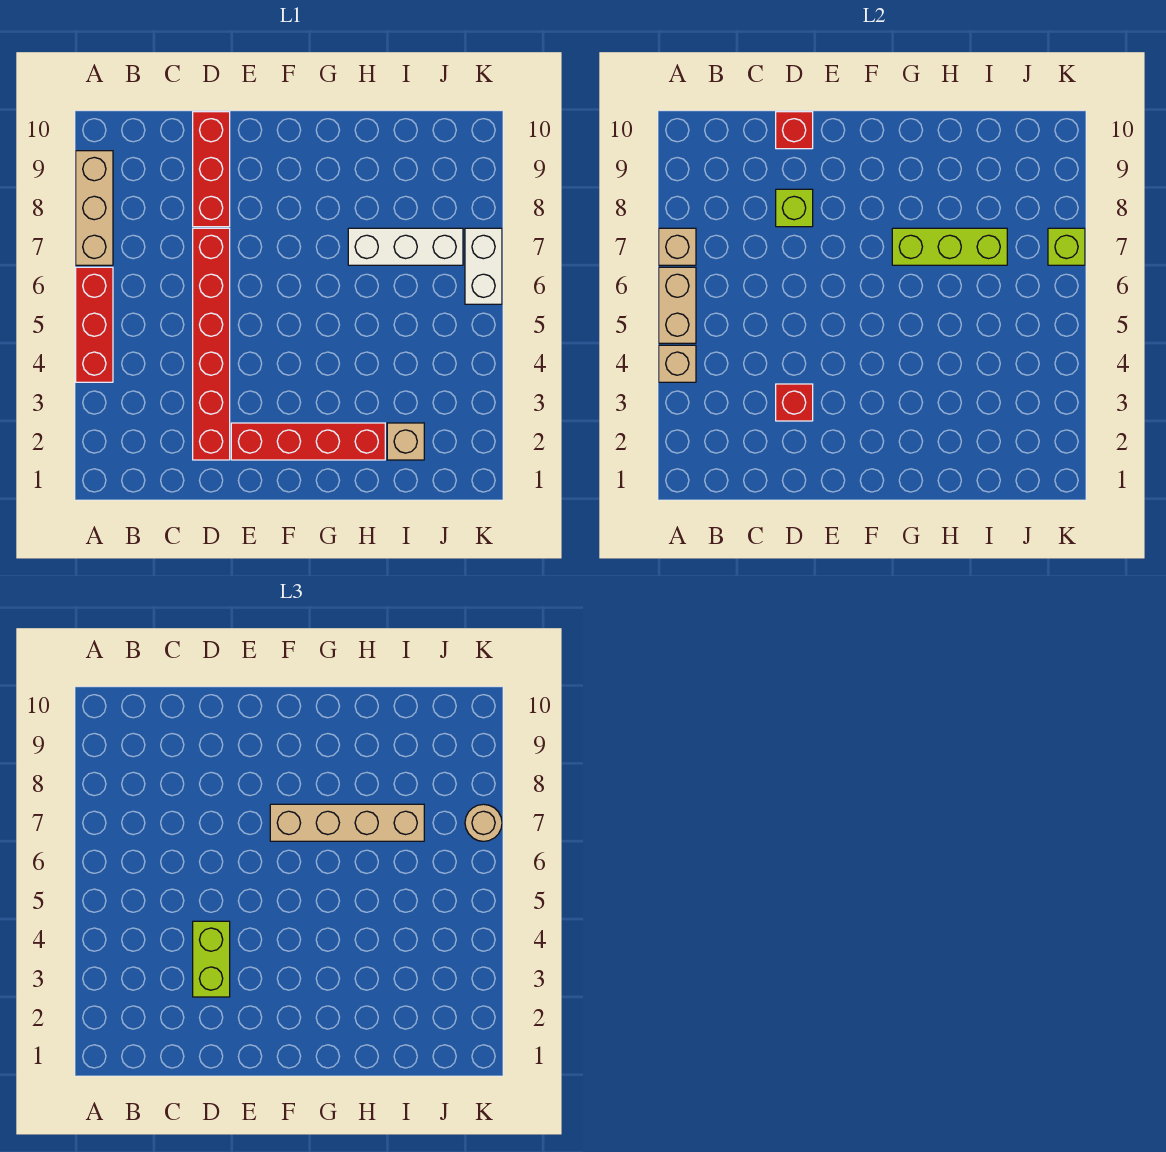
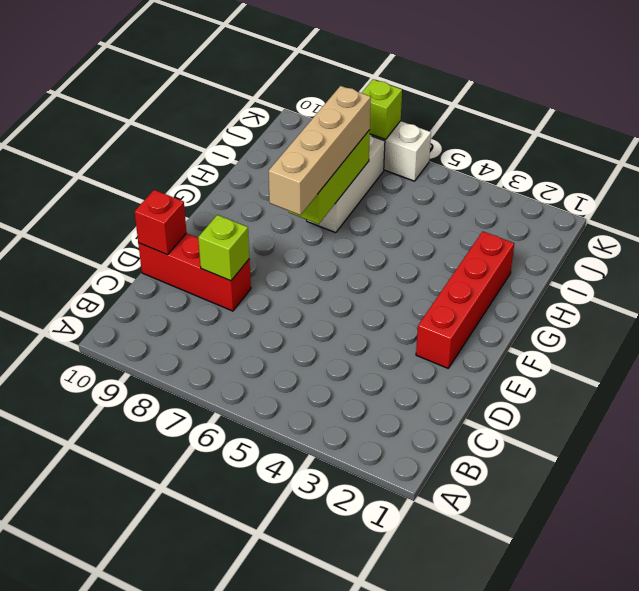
none -> red brick A4:A6 level 1
none -> tan brick A7:A9 level 1
none -> red brick D2:D7 level 1

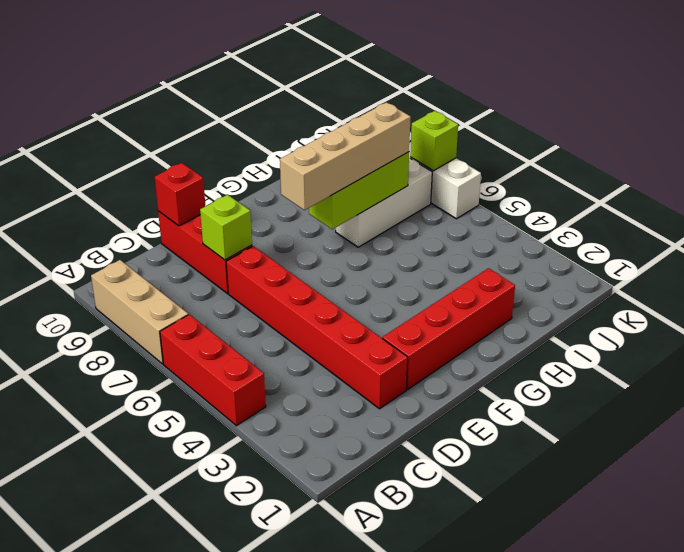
none -> tan brick I2 level 1
none -> tan brick A4 level 2
none -> tan brick A5:A6 level 2

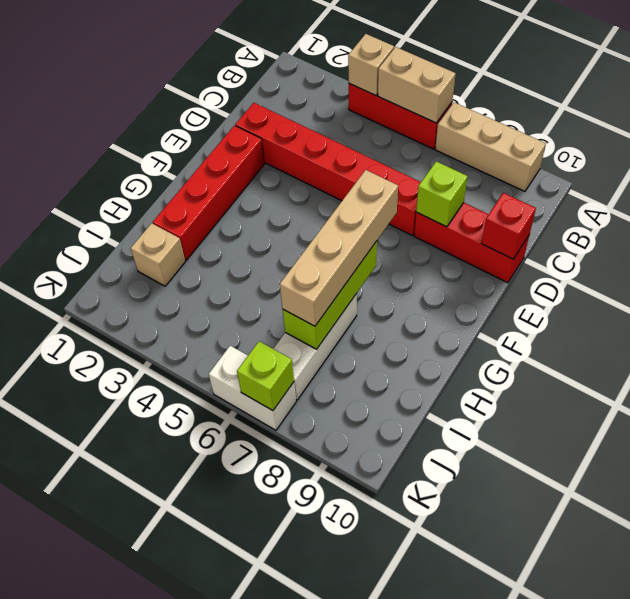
none -> tan brick A7 level 2
none -> red brick D3 level 2
none -> lime brick D3:D4 level 3

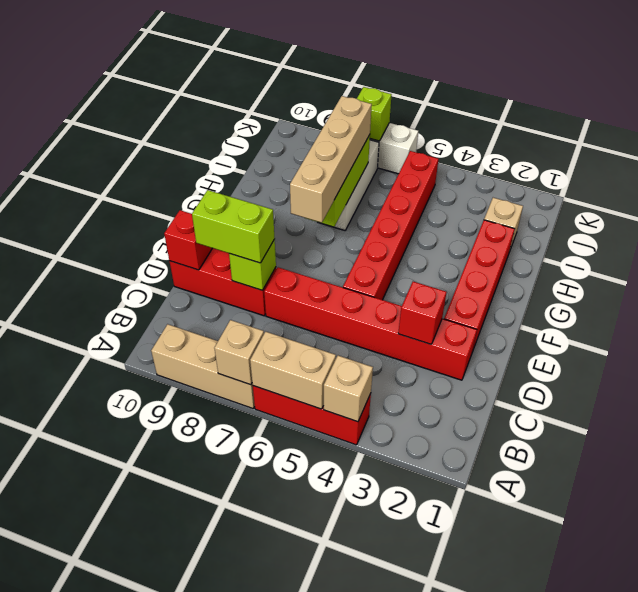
lime brick D8:D9 level 3 -> lime brick D3:D4 level 3
red brick E5:J5 level 1 -> none
none -> tan round brick K7 level 3

